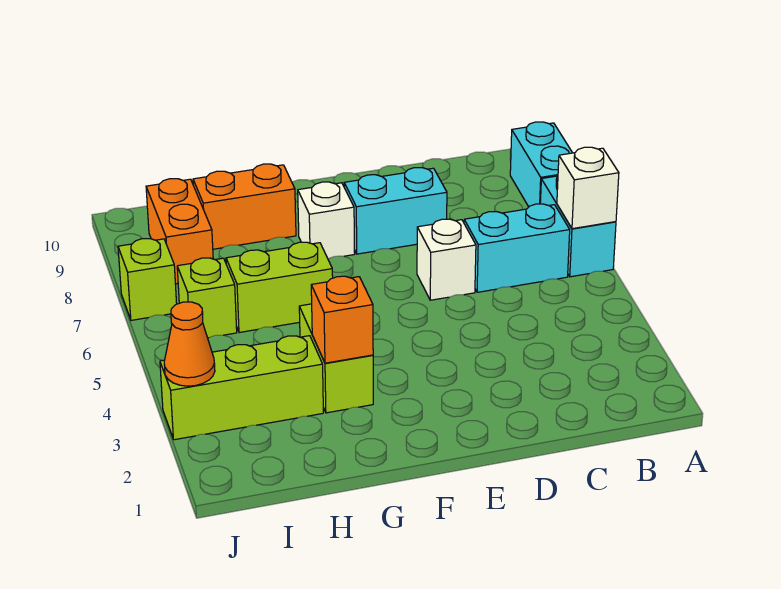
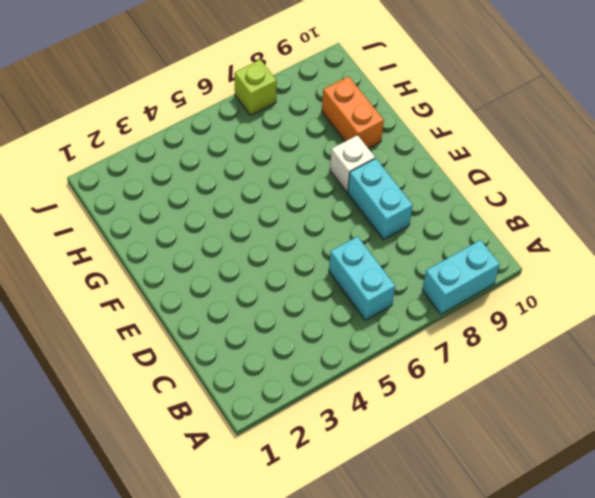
none -> cyan brick A6:A7 level 1
none -> white brick D6 level 1
none -> lime brick G3:G4 level 1

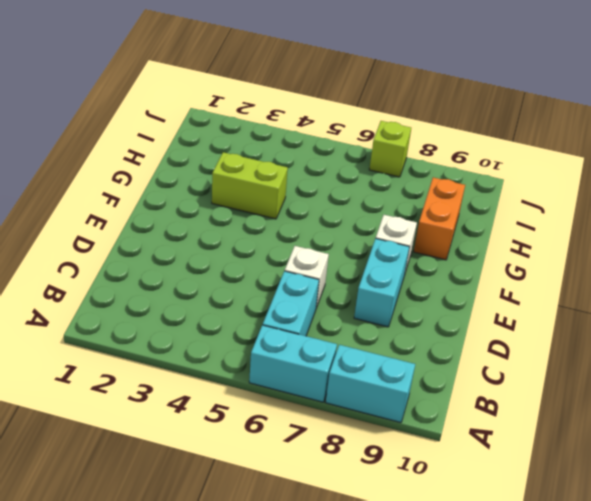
none -> lime brick G6:H6 level 1
none -> lime brick H3:J3 level 1
none -> lime brick I6 level 1

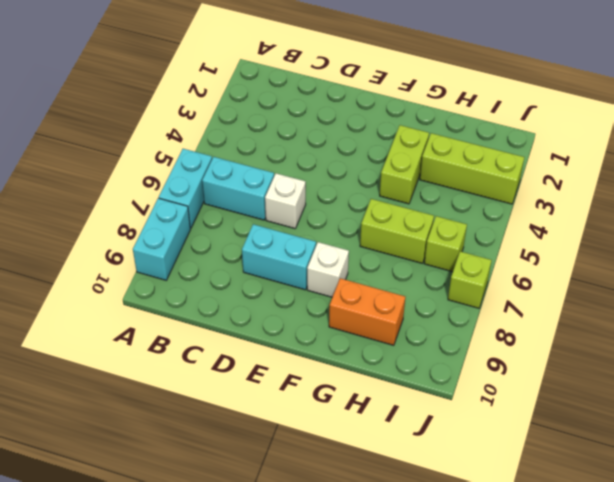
none -> orange brick I8:I9 level 1
none -> white brick A6 level 2
none -> orange brick G3 level 2

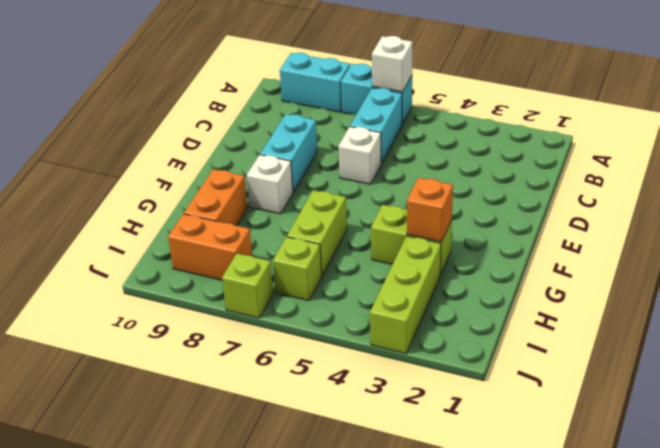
none -> orange cone J3 level 2

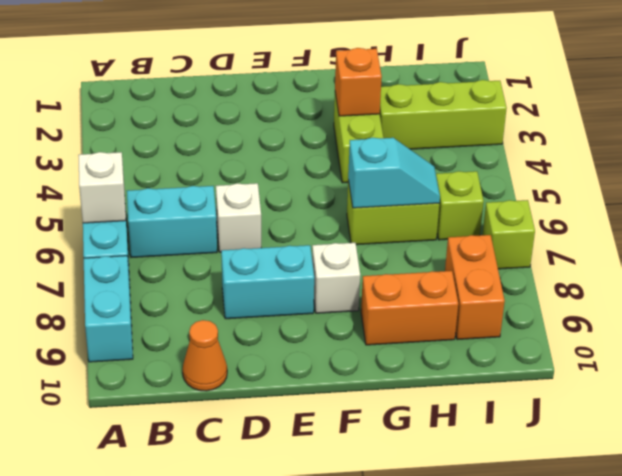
orange cone C10 level 1 -> orange cone J3 level 2
cyan slope G6:H6 level 2 top G -> none

